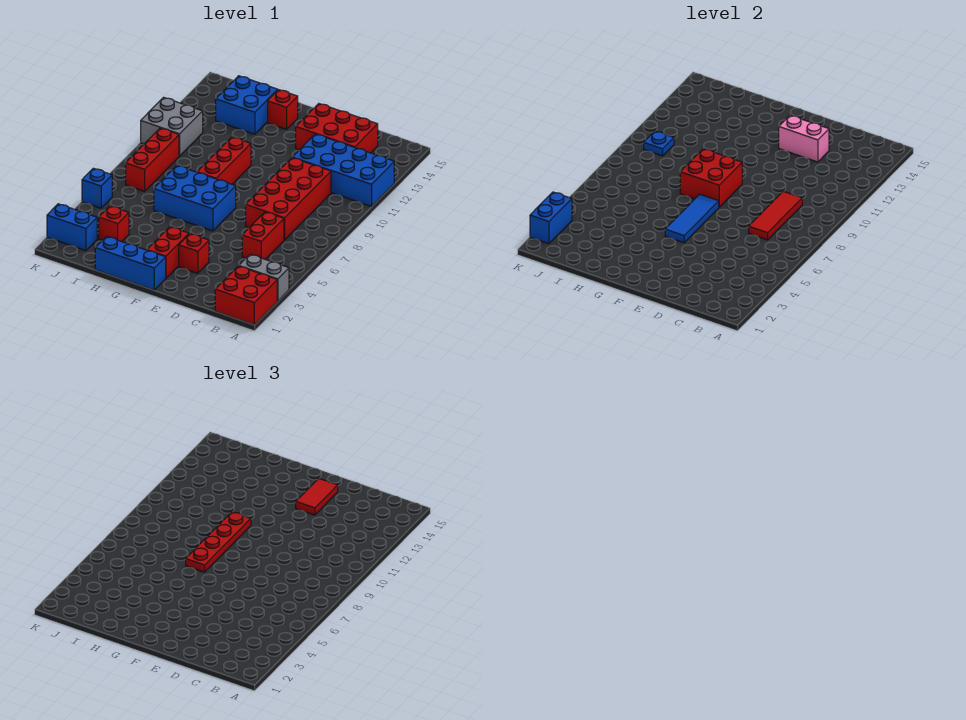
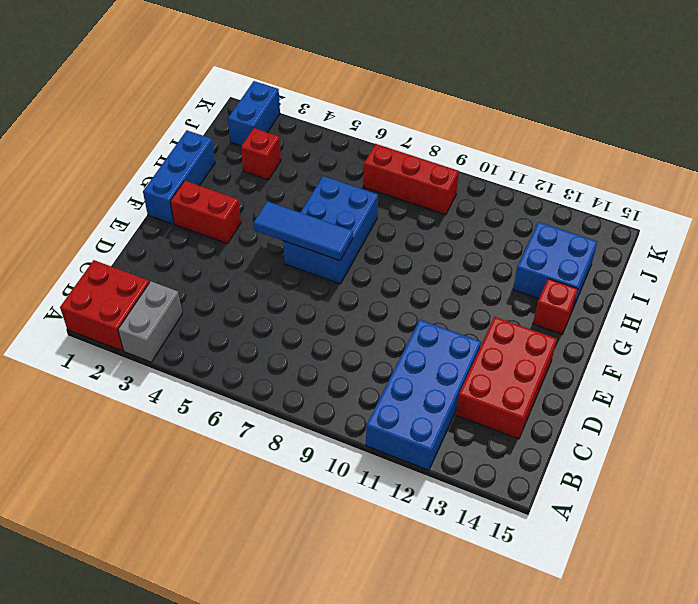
none -> red brick C5:C6 level 1
none -> red brick C7:D10 level 1
none -> red brick E3 level 1

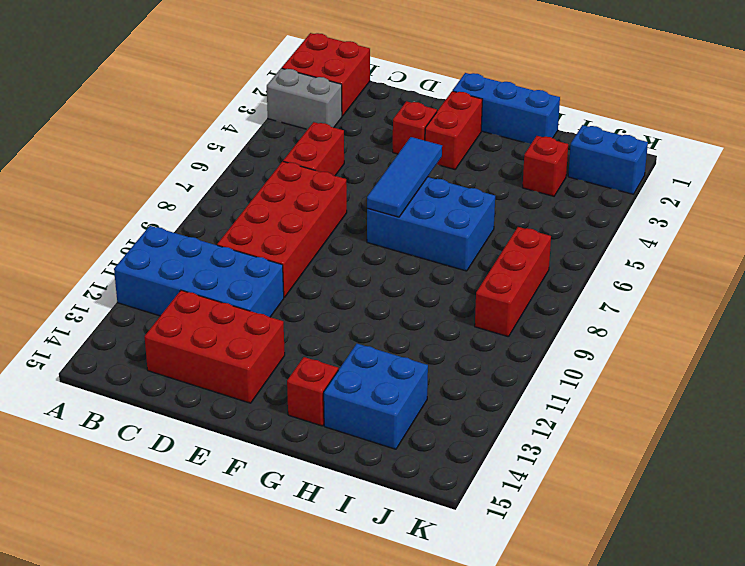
none -> red brick G8:G10 level 1
none -> grey brick J10:K11 level 1
none -> blue brick K5 level 1

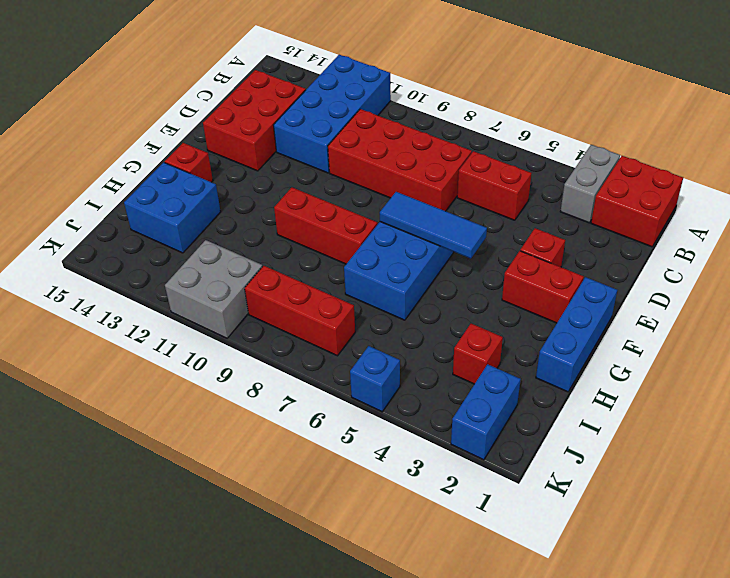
none -> red tile C7:C9 level 2
none -> pink brick D13:E13 level 2
none -> red brick F8:G9 level 2

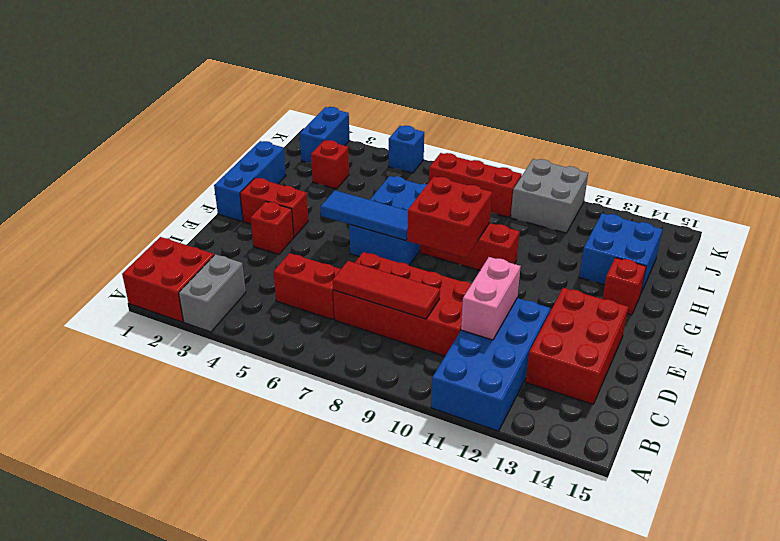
pink brick C11:D11 level 2 -> pink brick D13:E13 level 2
none -> blue plate J10 level 2
none -> blue brick K2:K3 level 2
none -> red tile E13:E14 level 3

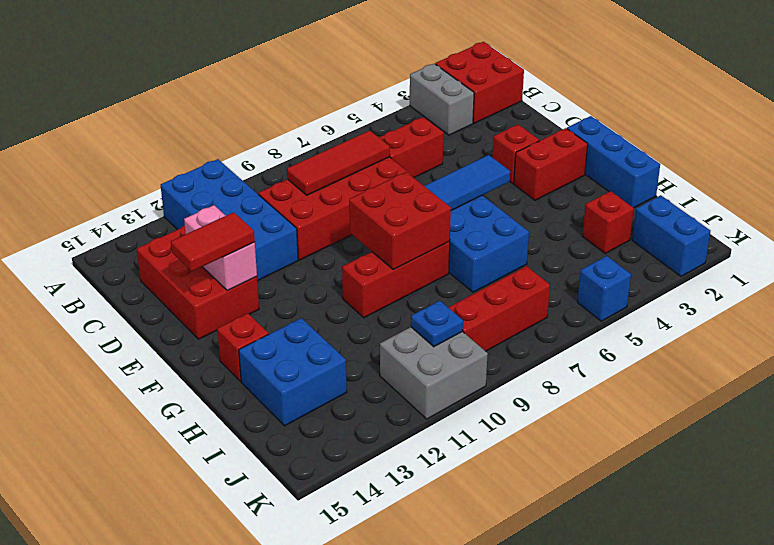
none -> blue brick K2:K3 level 2
none -> red plate G7:G10 level 3

